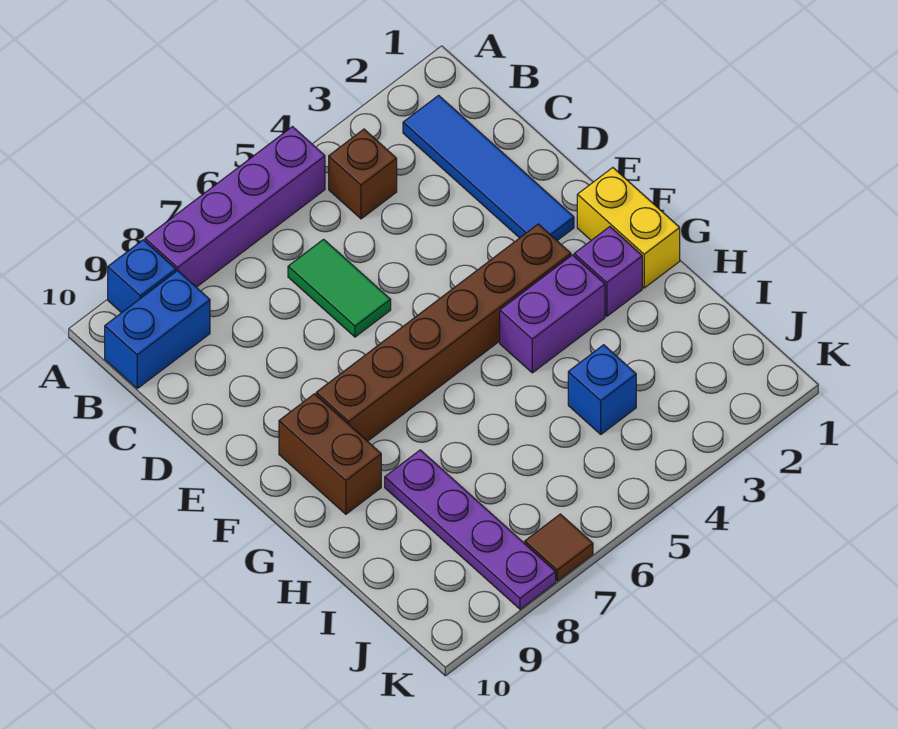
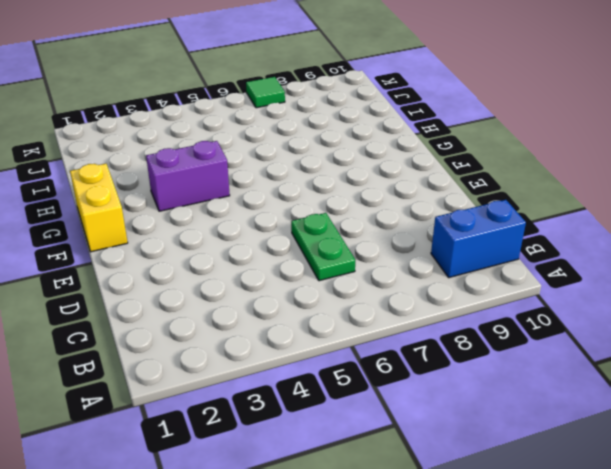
green plate C6:D6 level 1 -> green tile C6:D6 level 1
green tile K7 level 1 -> brown tile K7 level 1
none -> purple brick A5:A8 level 1
none -> blue brick A9 level 1
none -> blue tile B2:E2 level 1

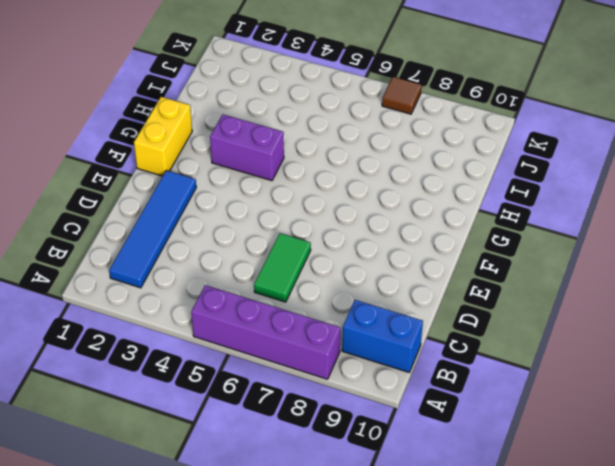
none -> blue brick A9 level 1
none -> brown brick B4 level 1
none -> brown brick F3:F8 level 1

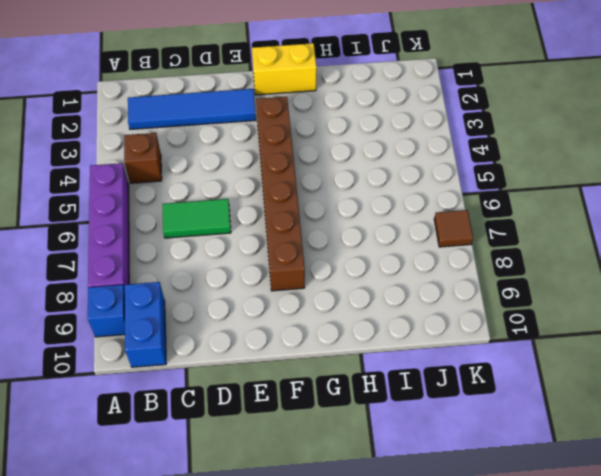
none -> brown brick F9:G9 level 1
none -> purple brick G2 level 1
none -> purple brick G3:G4 level 1

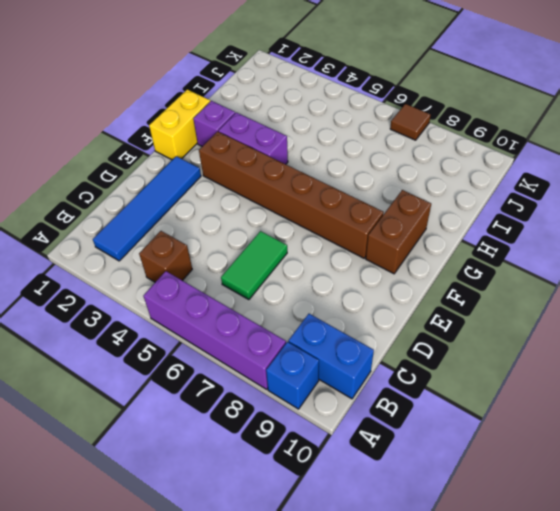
none -> purple plate H8:K8 level 1
none -> blue brick I4 level 1

